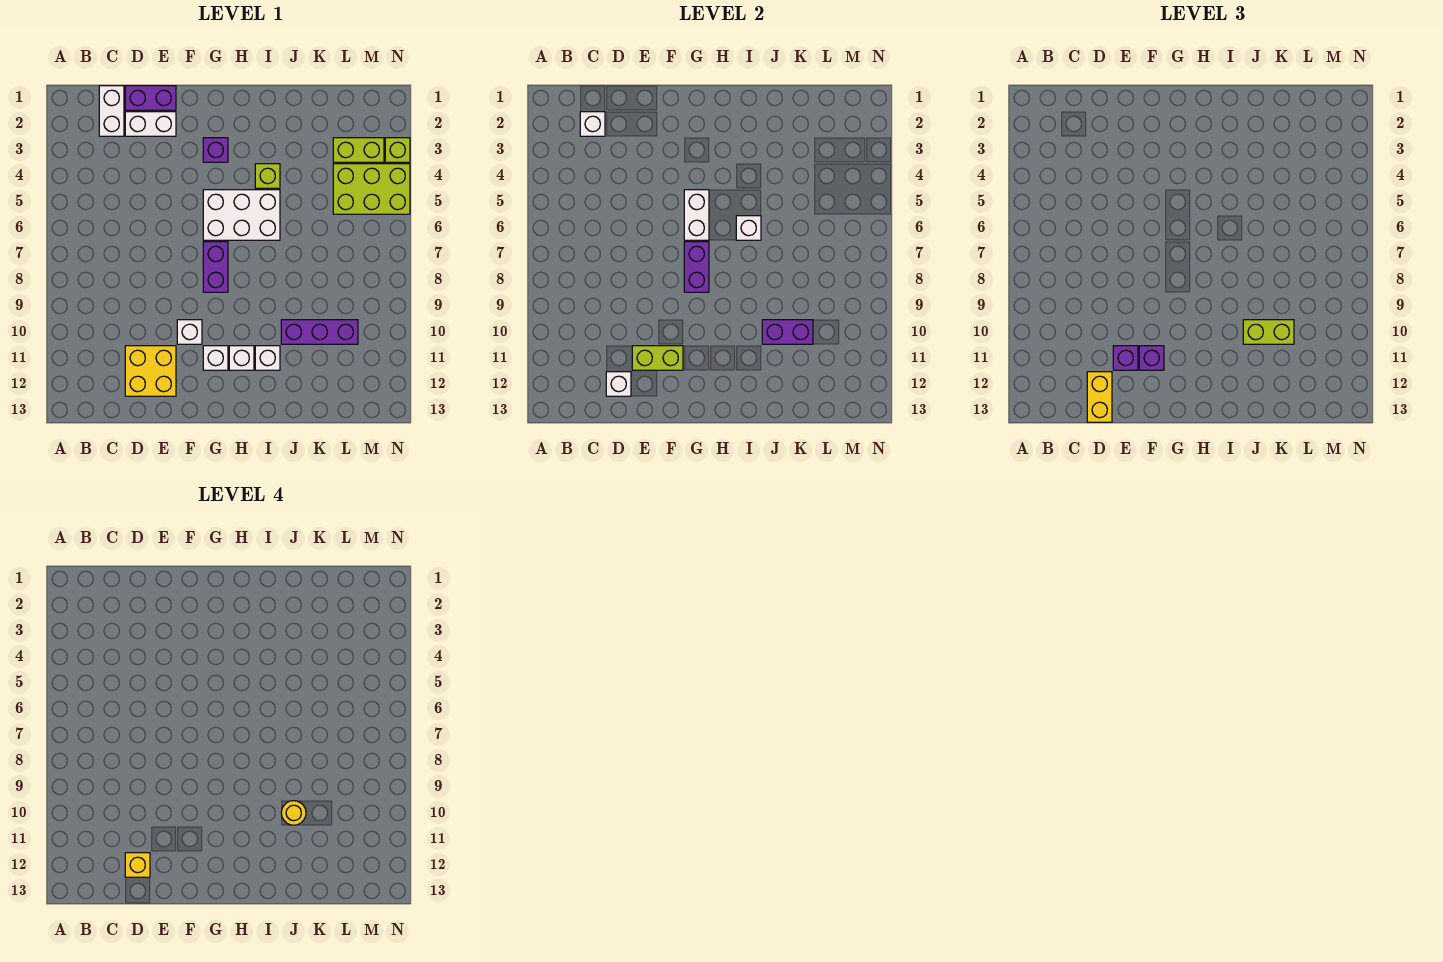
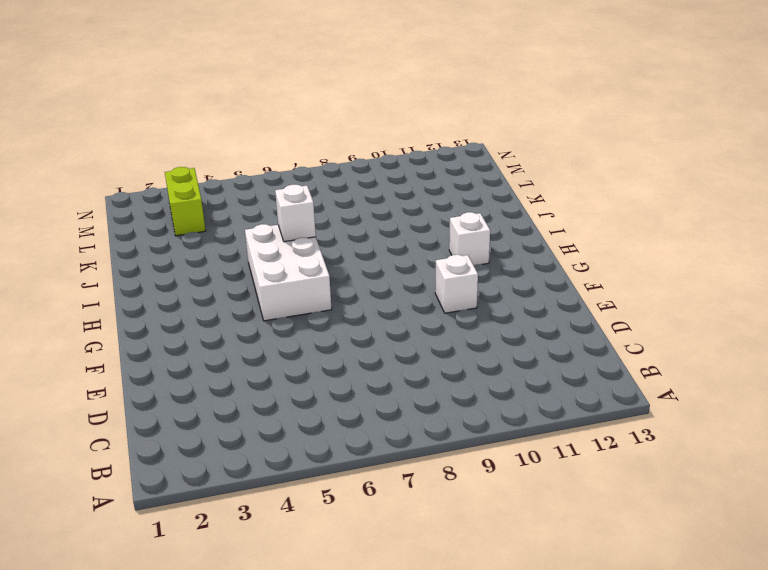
none -> white brick C1:C2 level 1
none -> purple brick D1:E1 level 1
none -> white brick D2:E2 level 1

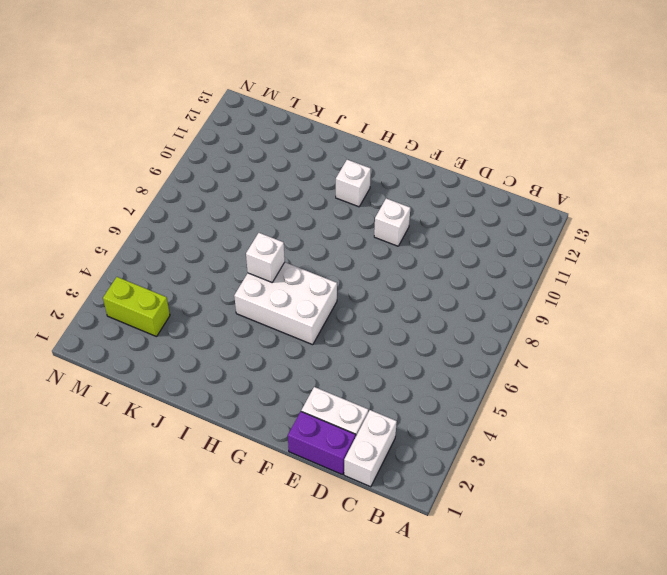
none -> yellow brick D11:E12 level 1
none -> purple brick G3 level 1
none -> purple brick G7:G8 level 1

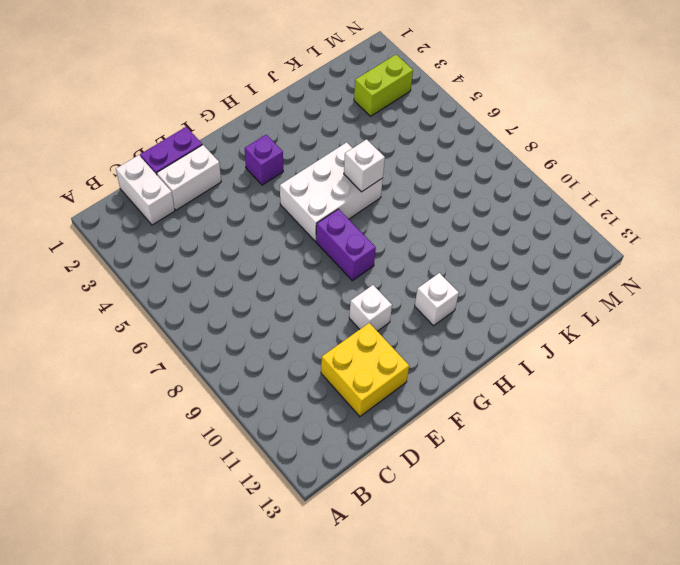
none -> white brick G11 level 1
none -> lime brick I4 level 1
none -> white brick I11 level 1

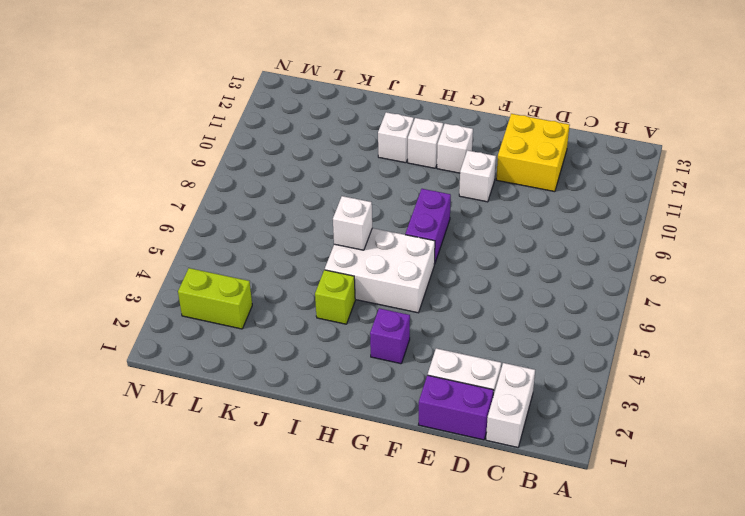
none -> purple brick J10:L10 level 1
none -> lime brick L4:N5 level 1
none -> lime brick N3 level 1

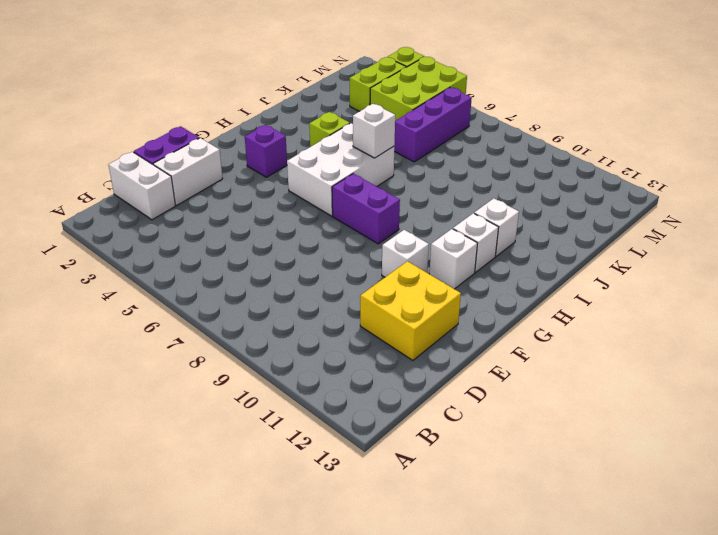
purple brick K6:M6 level 1 -> purple brick J10:L10 level 1
none -> white brick C2 level 2
none -> white brick D12 level 2
none -> lime brick E11:F11 level 2

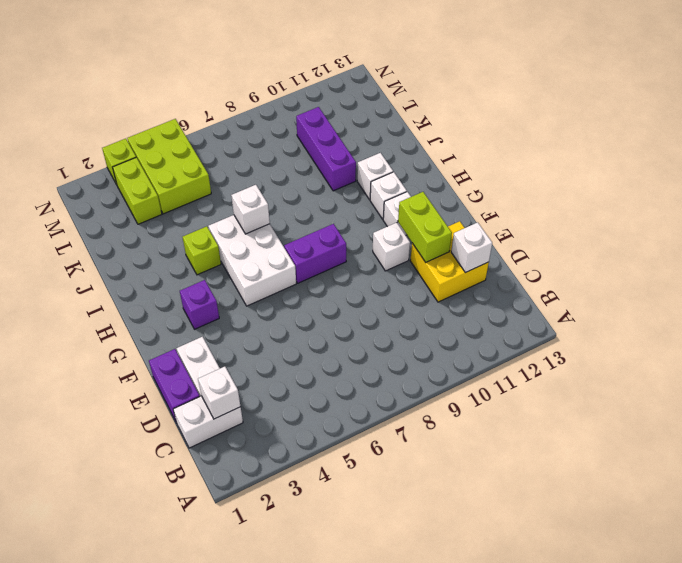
none -> white brick G5:G6 level 2
none -> purple brick G7:G8 level 2
none -> purple brick J10:K10 level 2

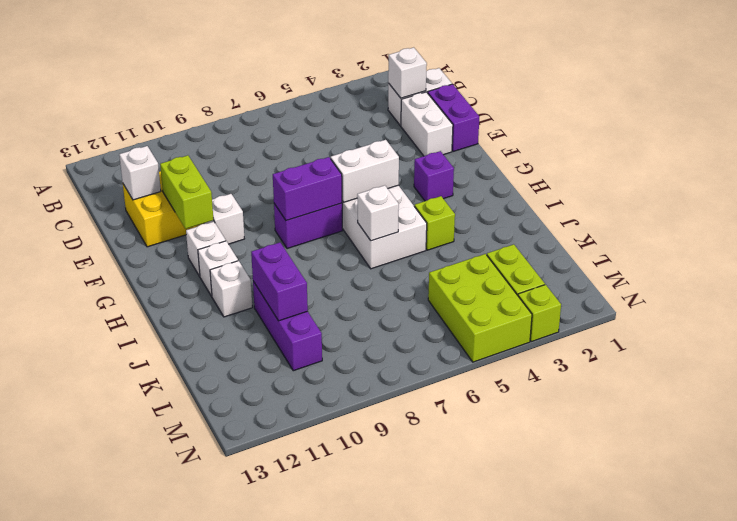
none -> yellow brick D12:D13 level 3
none -> purple brick E11 level 3
none -> purple brick F11 level 3

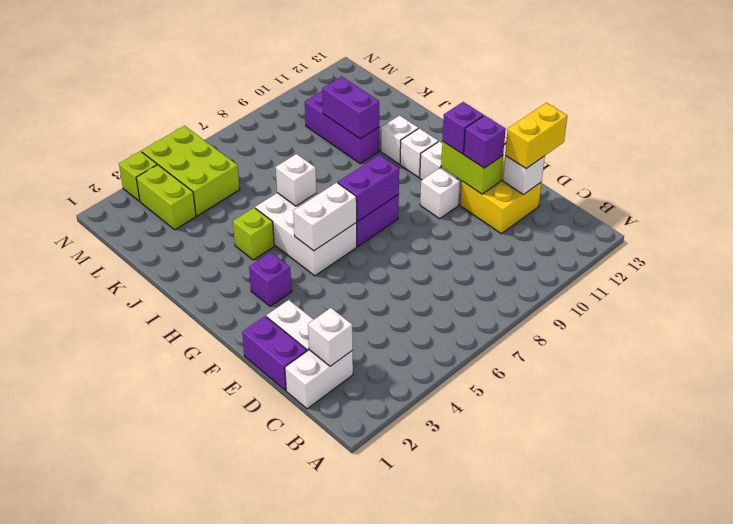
none -> lime brick J10:K10 level 3
none -> yellow brick D12 level 4
none -> yellow round brick J10 level 4

